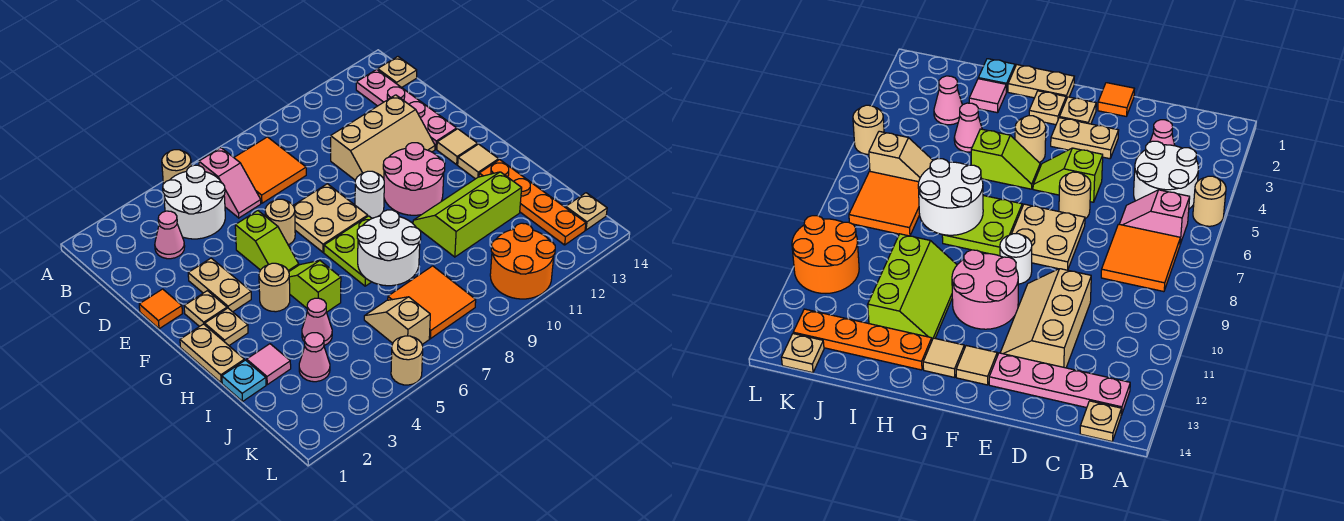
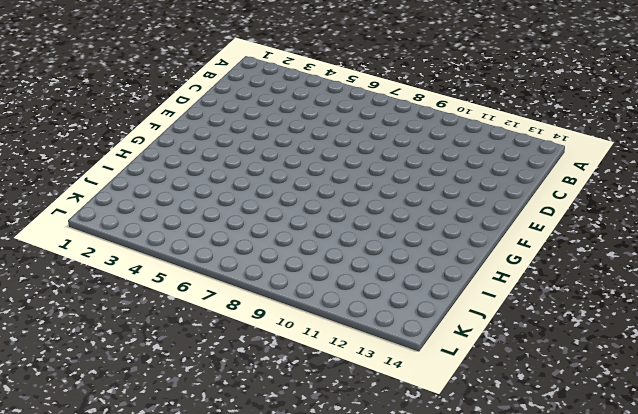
none -> tan round brick A5 level 1
none -> white round brick B4:C5 level 1
none -> pink slope B6:C6 level 1 top B
none -> orange tile B7:C8 level 1

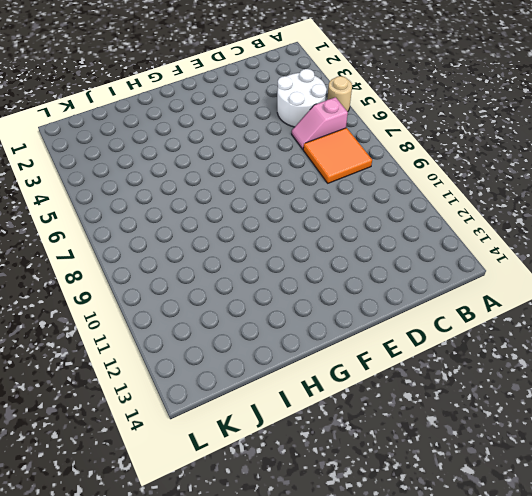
none -> pink plate B13:E13 level 1
none -> tan plate B14 level 1
none -> pink cone C3 level 1
none -> tan slope D10:E12 level 1 top D

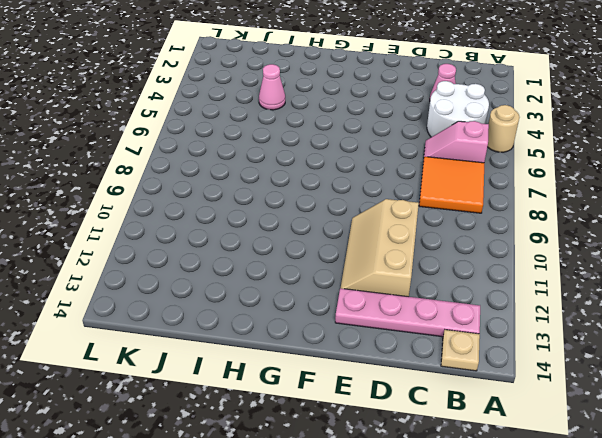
none -> orange tile E1 level 1
none -> tan plate E3:F3 level 1
none -> lime slope E5:F5 level 1 top E
none -> tan round brick E6 level 1

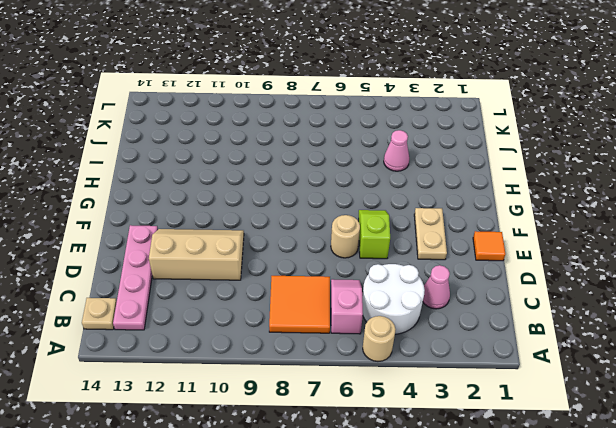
none -> tan plate E7:F8 level 1
none -> tan plate F2 level 1
none -> white round brick F9 level 1
none -> pink round brick F10:G11 level 1

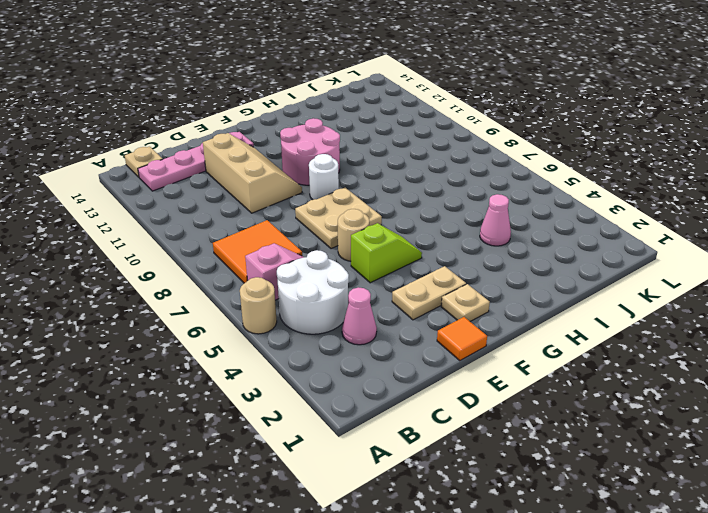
none -> tan tile F13 level 1
none -> tan plate G1:H1 level 1
none -> tan plate G2 level 1
none -> tan round brick G4 level 1

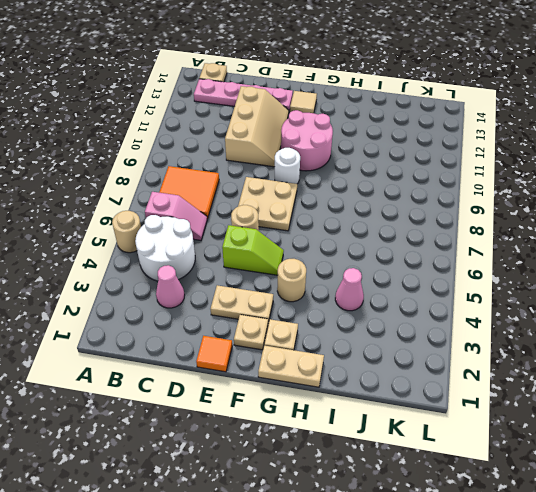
none -> lime slope G5:H5 level 1 top H
none -> lime plate G7:H8 level 1
none -> tan tile G13 level 1
none -> lime slope H10:I12 level 1 top I

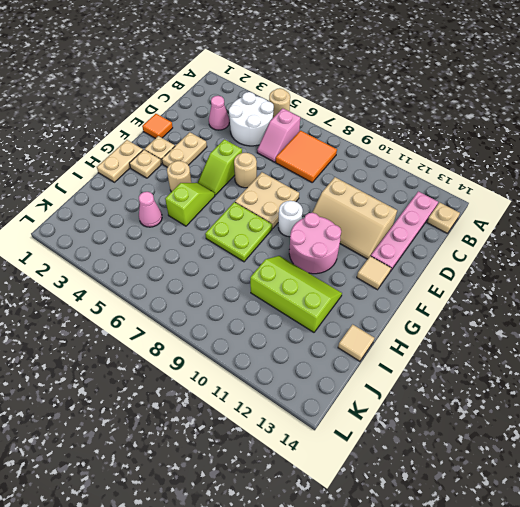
tan tile I14 level 1 -> tan tile G13 level 1
none -> orange plate H13:K13 level 1
none -> cyan plate I1 level 1
none -> pink tile I2 level 1
none -> pink cone J3 level 1

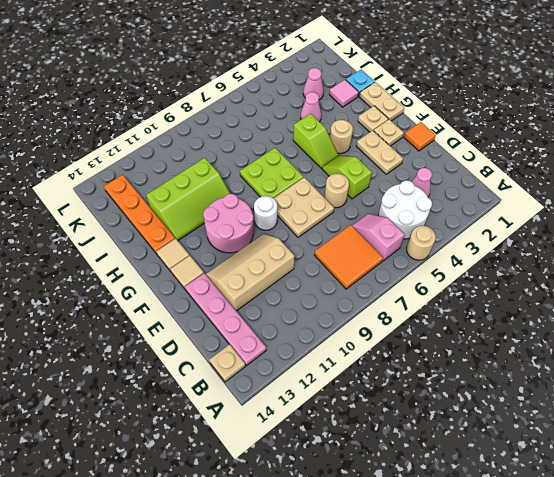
none -> tan slope J6:K6 level 1 top K
none -> orange tile J7:K8 level 1
none -> orange round brick K10:L11 level 1
none -> tan plate K14 level 1

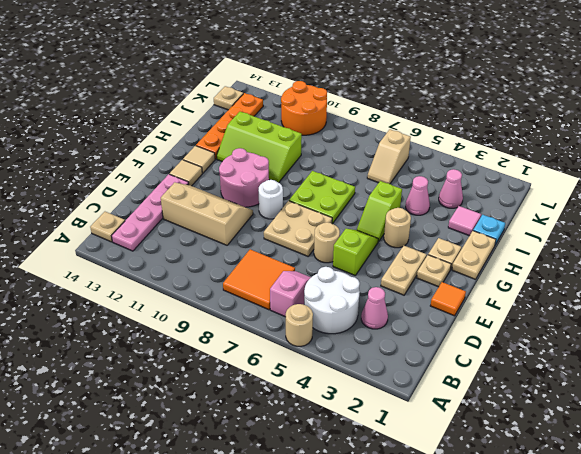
none -> orange tile J7:K8 level 1
none -> tan round brick L5 level 1
none -> white round brick H7:I8 level 2

